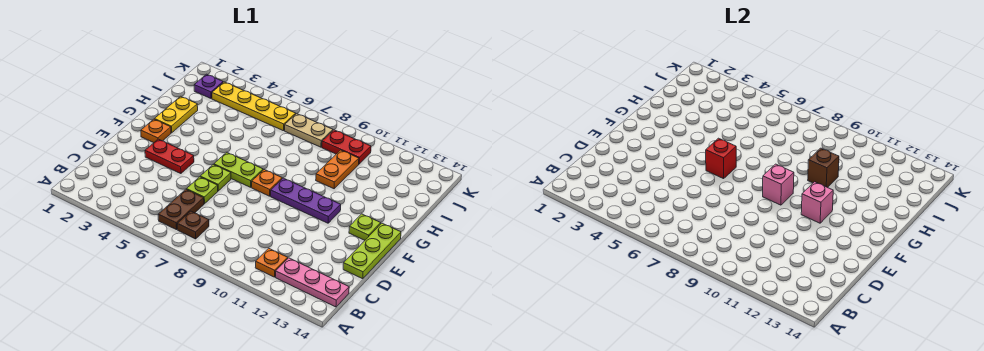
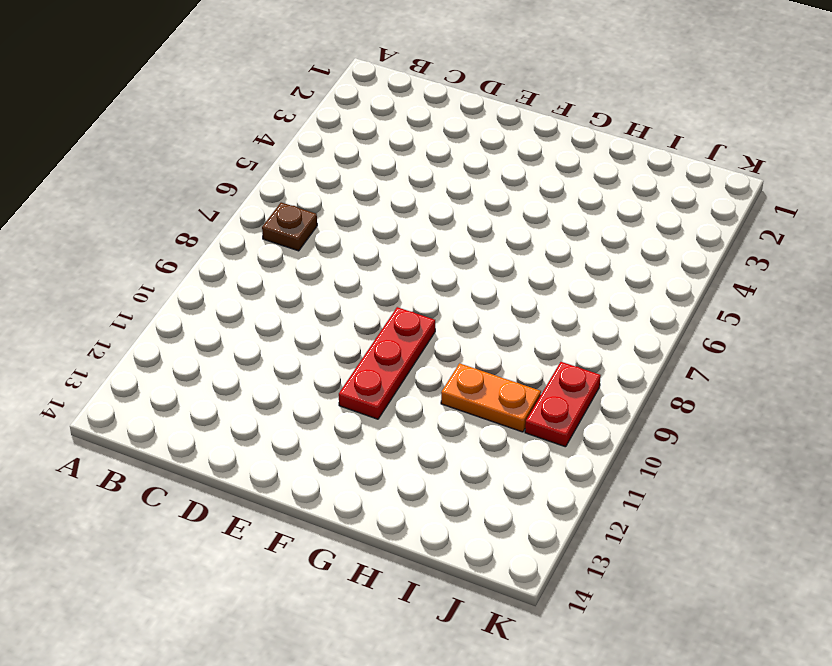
red plate F9:F11 level 1 -> purple plate F9:F11 level 1
none -> brown plate B6:C6 level 1
none -> orange plate B11 level 1
none -> pink plate B12:B14 level 1

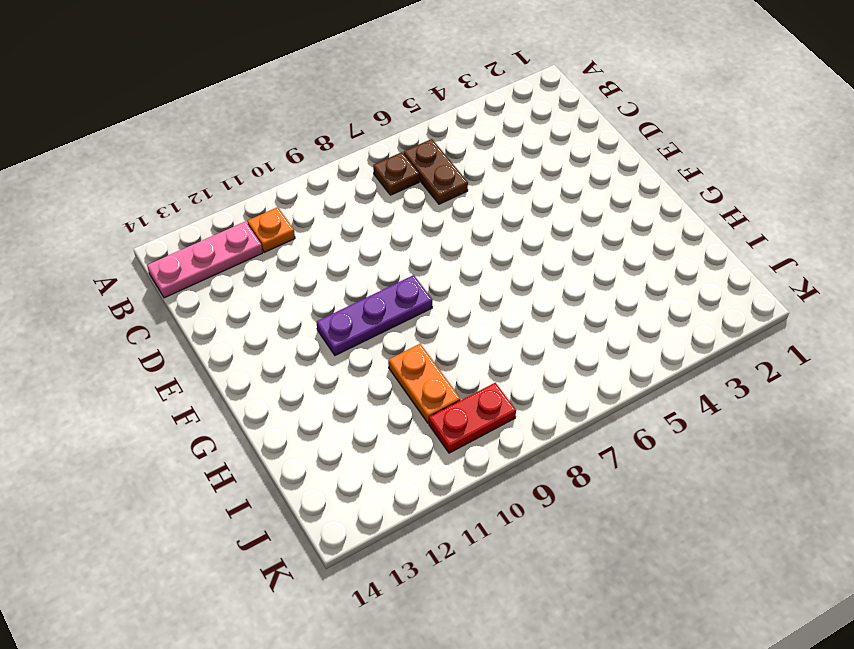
none -> lime plate D6 level 1
none -> lime plate D14:F14 level 1
none -> red plate E3:E4 level 1

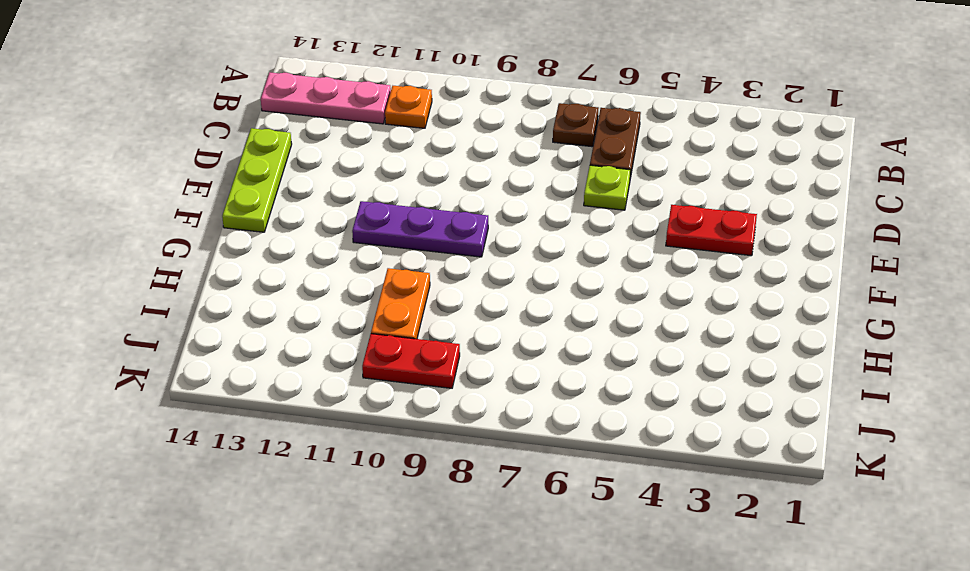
none -> lime plate E6 level 1
none -> orange plate F2 level 1
none -> lime plate F6:F7 level 1

